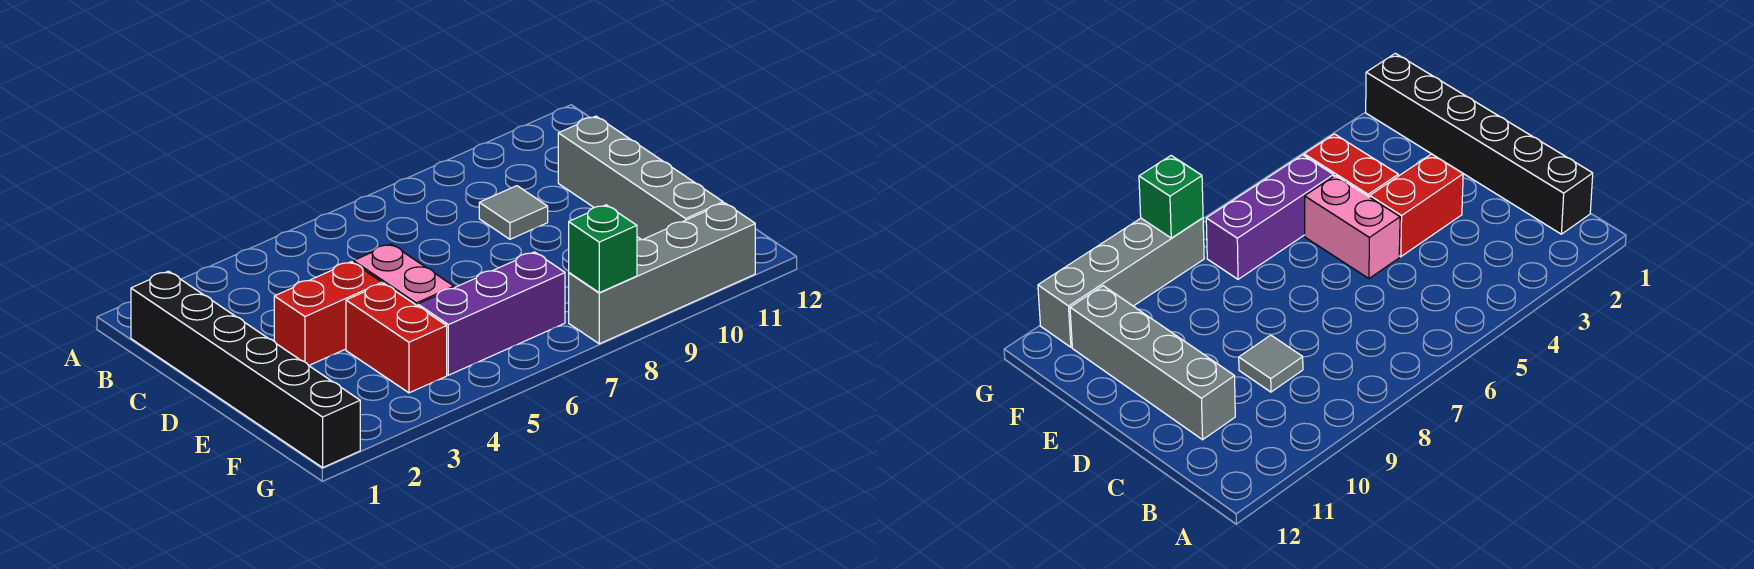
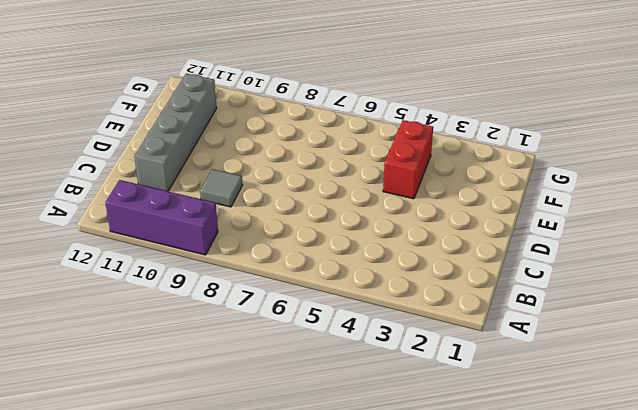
purple brick A9:A11 level 1 -> purple brick F5:F7 level 1
none -> black brick B1:G1 level 1
none -> red brick D3:D4 level 1

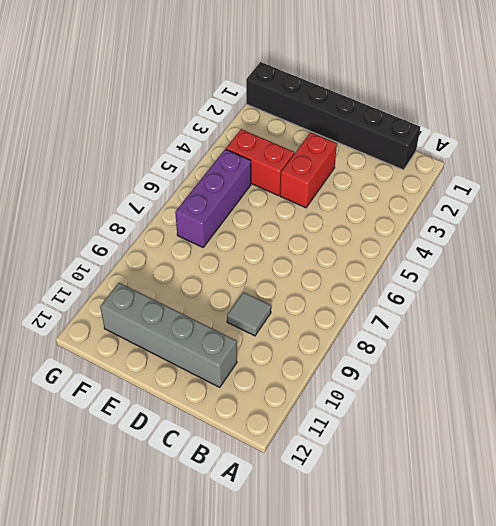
none -> pink brick D5:E5 level 1
none -> grey brick G8:G11 level 1

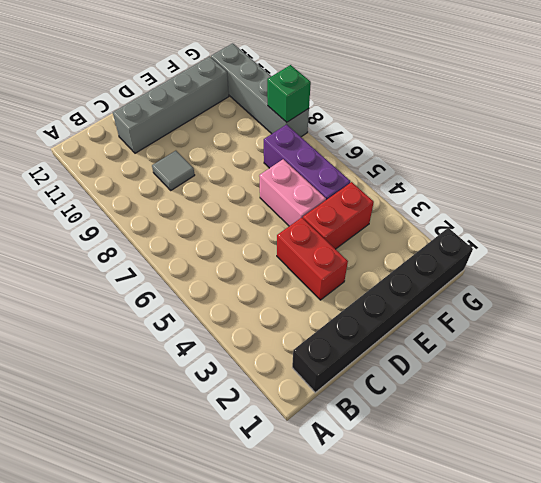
pink brick E5:E6 level 1 -> pink brick D5:E5 level 1

